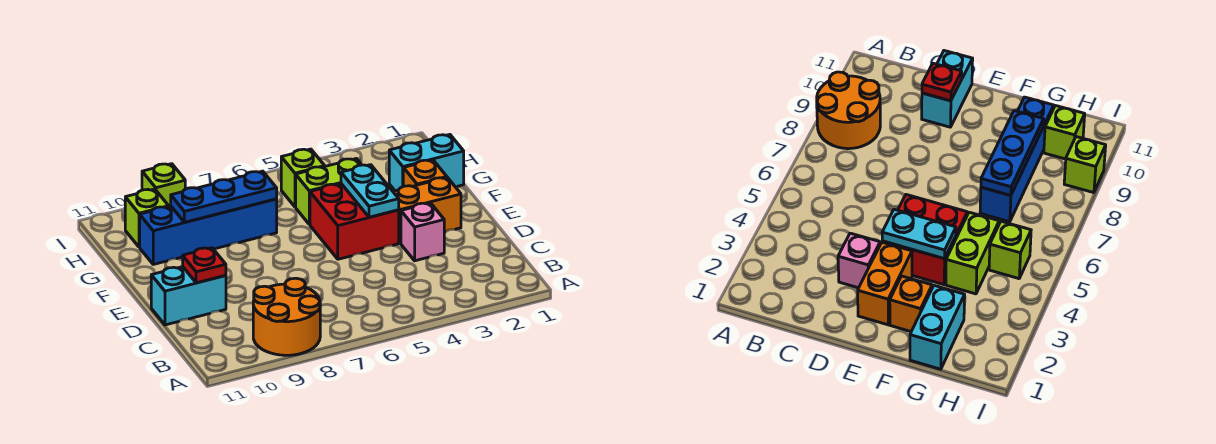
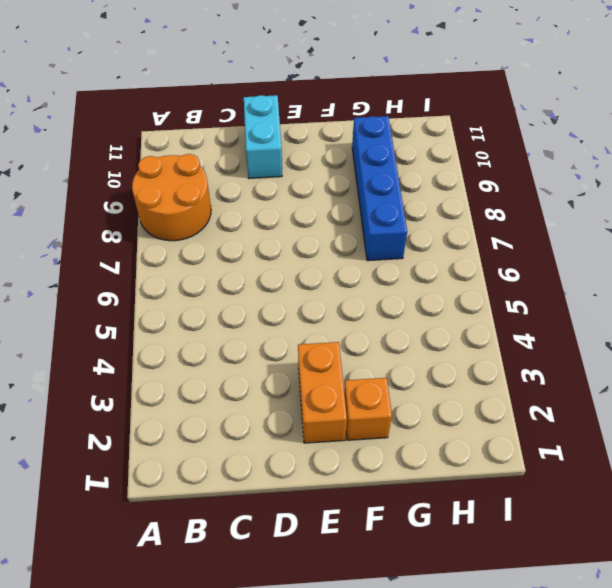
none -> pink brick D3 level 1
none -> red brick E4:F5 level 1
none -> cyan brick G1:G2 level 1

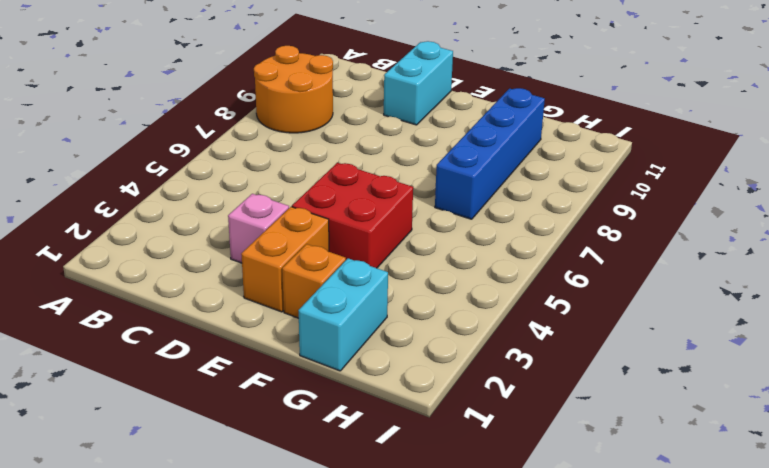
none -> lime brick G4:G5 level 1
none -> lime brick H5 level 1
none -> lime brick H10 level 1

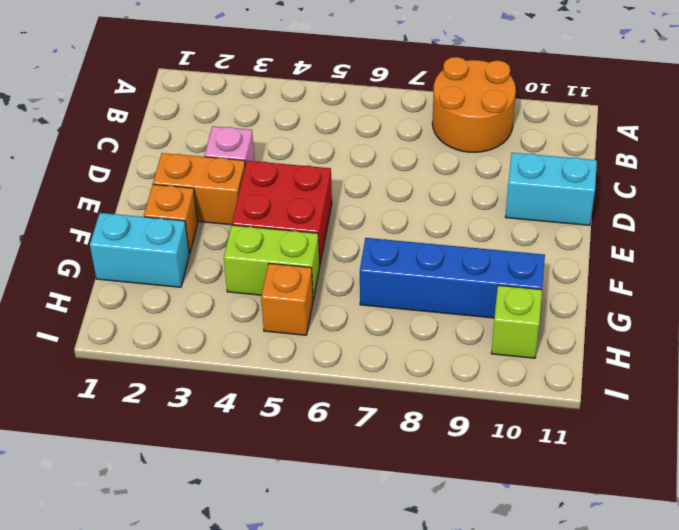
orange brick H5 level 1 -> lime brick H5 level 1
none -> lime brick I9 level 1
none -> red plate D10 level 2
none -> cyan plate E4:F4 level 2

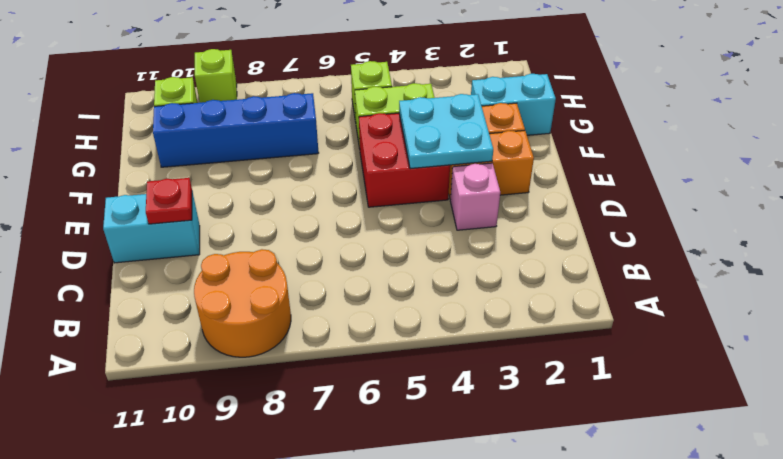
cyan plate E3:F4 level 2 -> cyan plate E4:F4 level 2
none -> blue plate G7:G9 level 2

